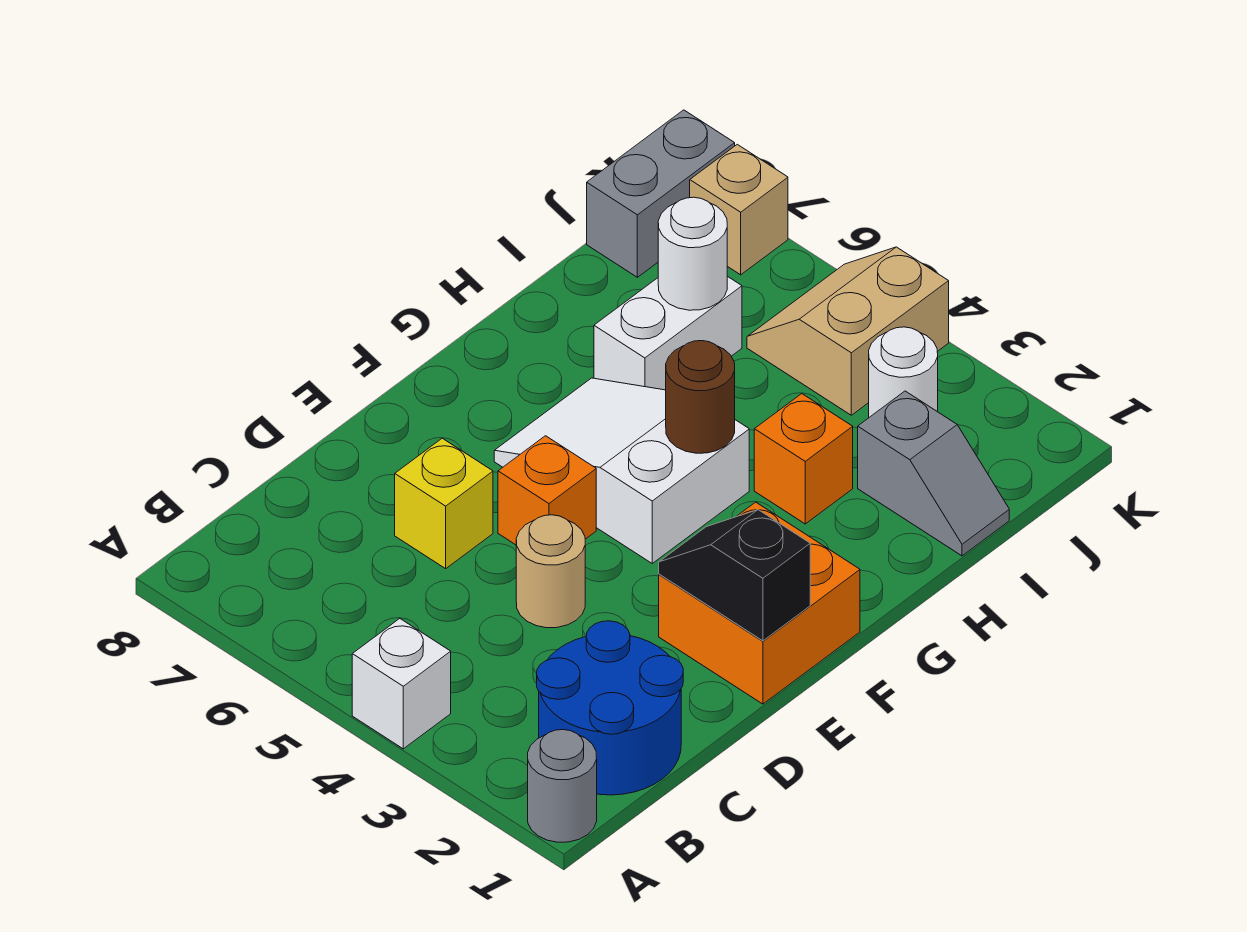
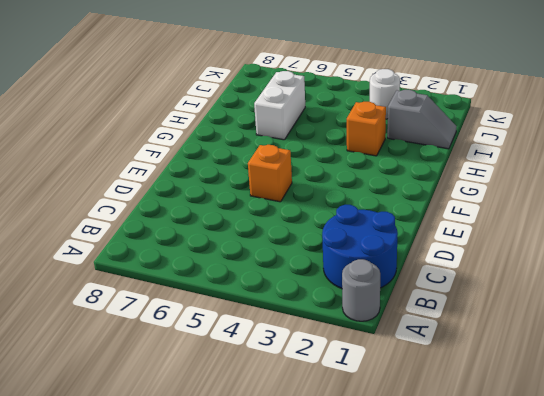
none -> white brick A4 level 1
none -> tan round brick D4 level 1
none -> yellow brick D6 level 1

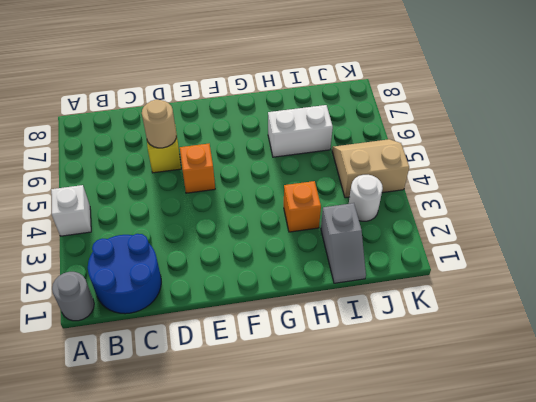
tan round brick D6 level 2 -> tan round brick D4 level 1
none -> orange brick E1:F2 level 1
none -> white slope F4:G6 level 1 top 4
none -> grey brick J8:K8 level 1

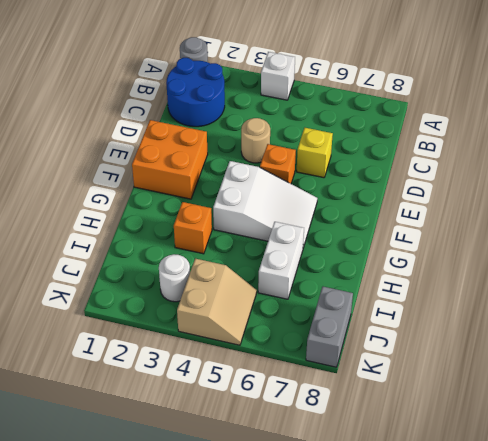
none -> grey slope I1:I2 level 1 top 2
none -> tan brick K7 level 1
none -> black slope E1:E2 level 2 top 1

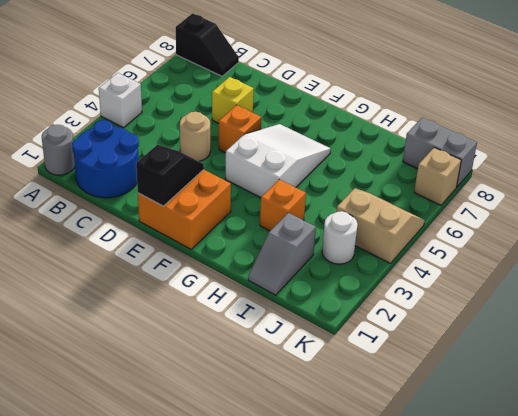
black slope A8:B8 level 1 top A -> none
none -> white brick H6:I6 level 1
none -> brown round brick G4 level 2
none -> white round brick I6 level 2

